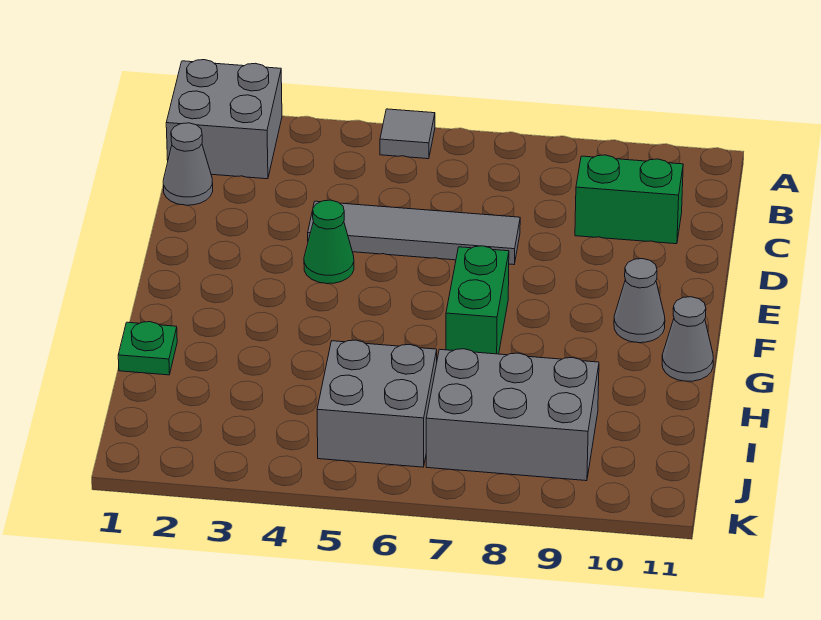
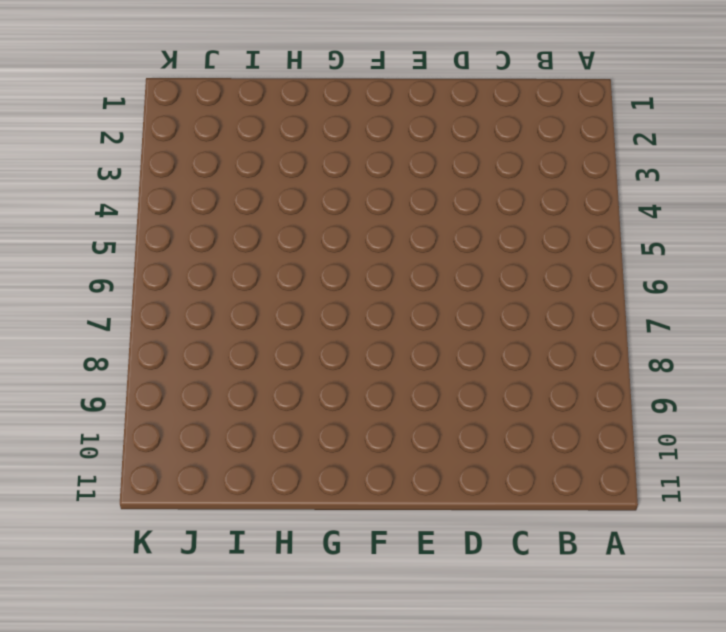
none -> grey brick A1:B2 level 1
none -> grey tile A5 level 1
none -> grey cone C1 level 1

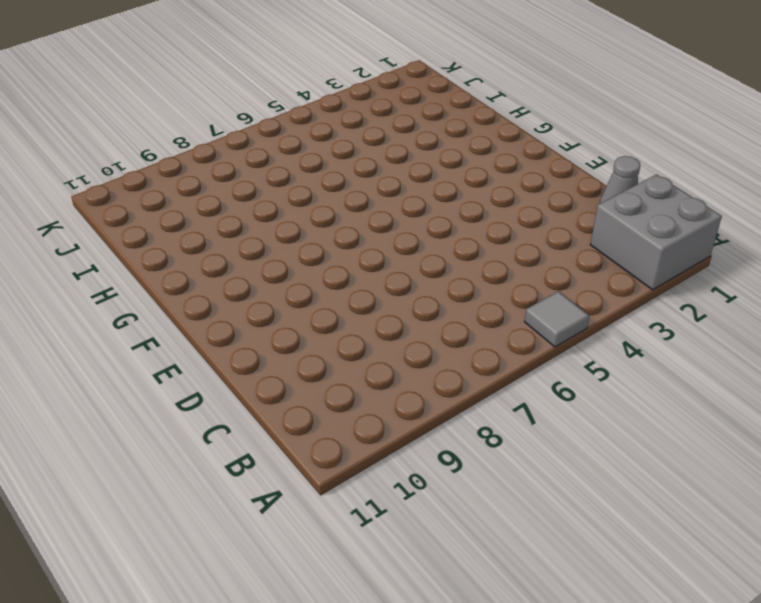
none -> green brick C9:C10 level 1
none -> grey tile D4:D7 level 1
none -> green cone E4 level 1

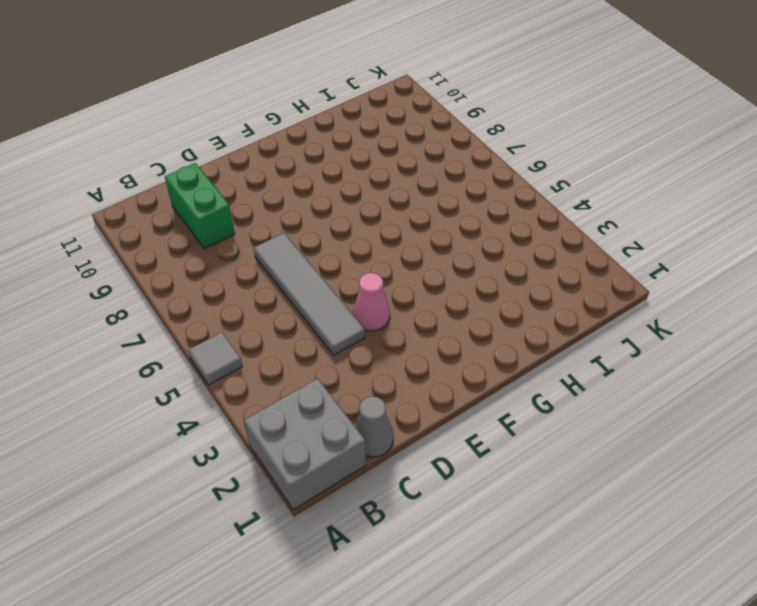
pink cone E4 level 1 -> green cone E4 level 1
none -> green brick F7:G7 level 1
none -> grey cone F10 level 1
none -> grey cone G11 level 1

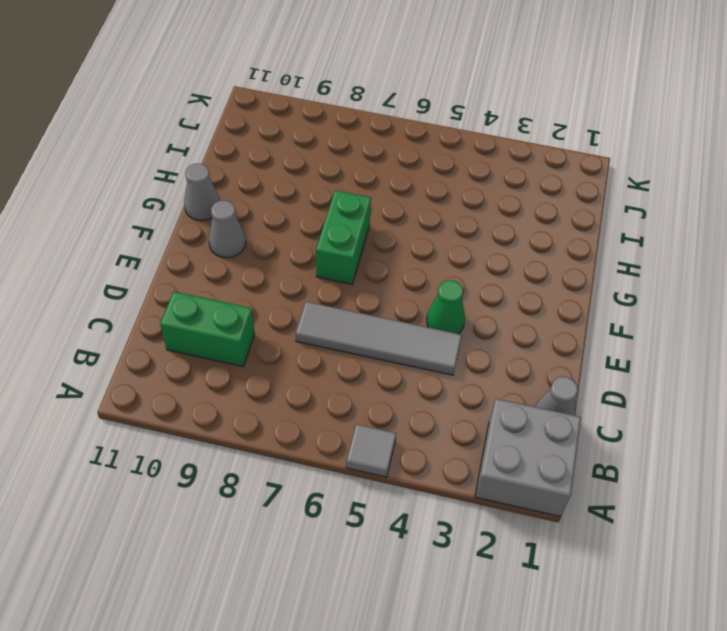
none -> green plate H1 level 1
none -> grey brick I5:J6 level 1
none -> grey brick I7:J9 level 1

